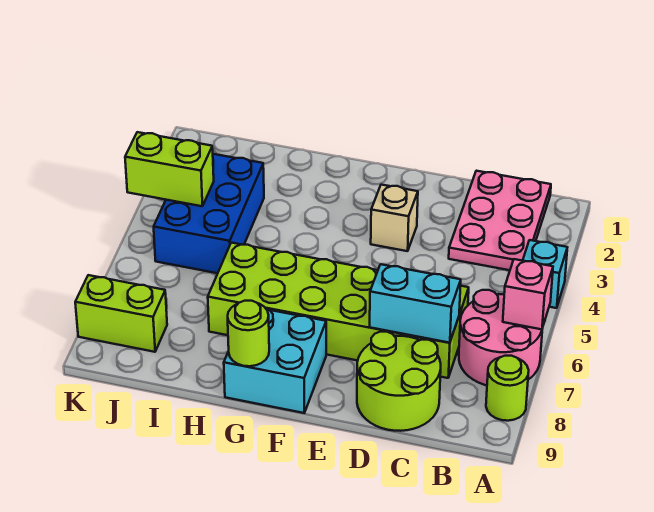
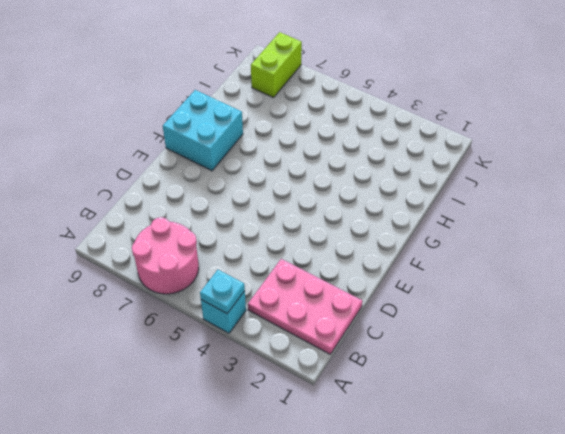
cyan plate A4 level 2 -> none
none -> lime round brick A8 level 1
none -> lime brick C6:H7 level 1
none -> lime round brick C8:D9 level 1

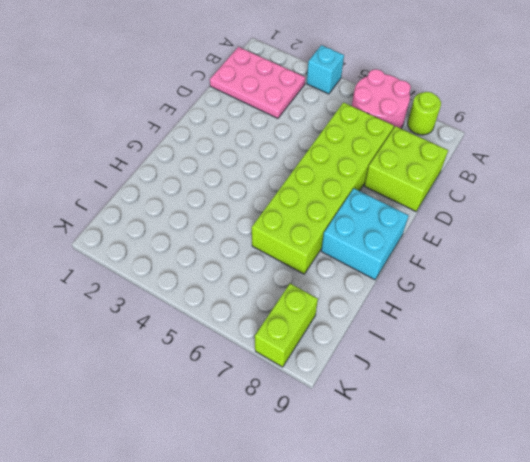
lime brick C8:D9 level 1 -> lime round brick C8:D9 level 1
none -> tan brick E3 level 1
none -> blue brick I3:J5 level 1
none -> pink brick A6 level 2

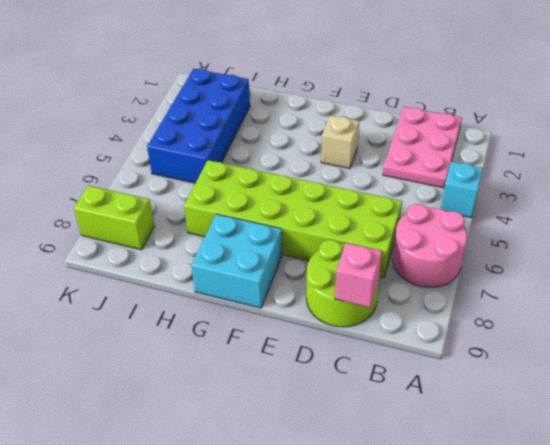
pink brick C9 level 2 -> pink brick A6 level 2
blue brick I2:J5 level 1 -> blue brick I3:J5 level 1
none -> lime round brick A8 level 1
none -> cyan brick C7:D7 level 2
none -> lime round brick G9 level 2

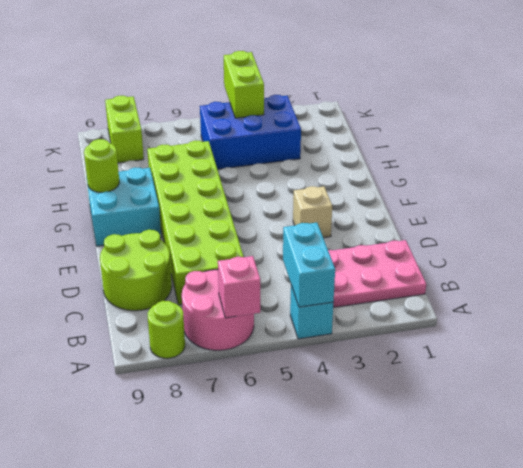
cyan brick A4:B4 level 2 -> cyan brick C7:D7 level 2

